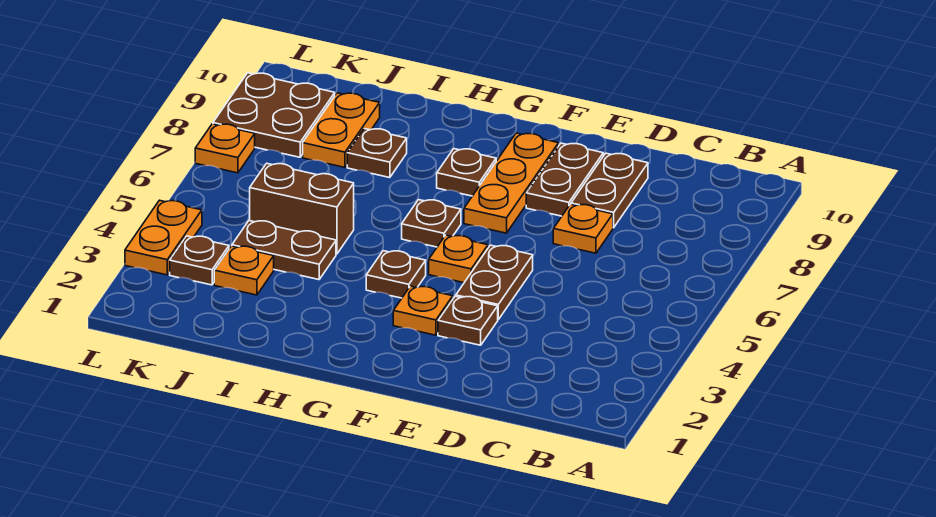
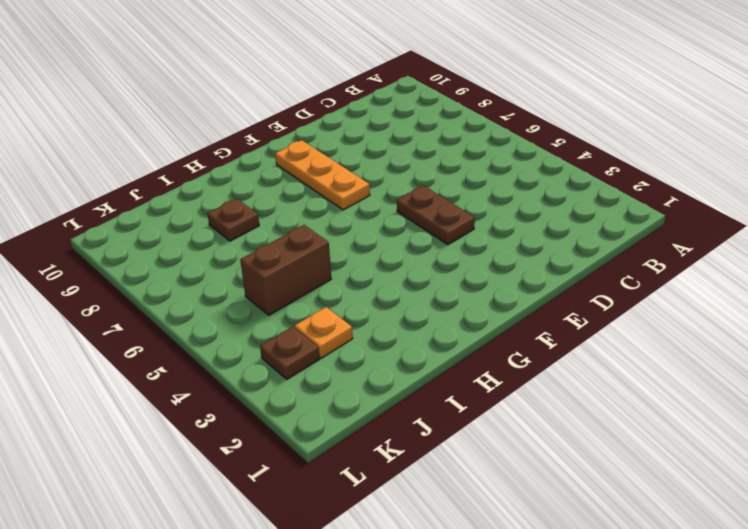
none -> orange plate D7 level 1
none -> brown plate D8:D9 level 1
none -> brown plate E3 level 1

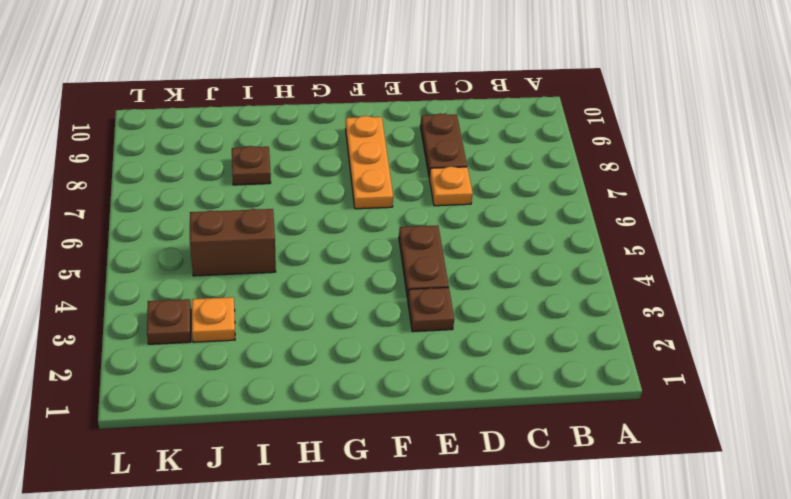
none -> brown plate E8:E9 level 1
none -> orange plate F3 level 1
none -> orange plate F5 level 1

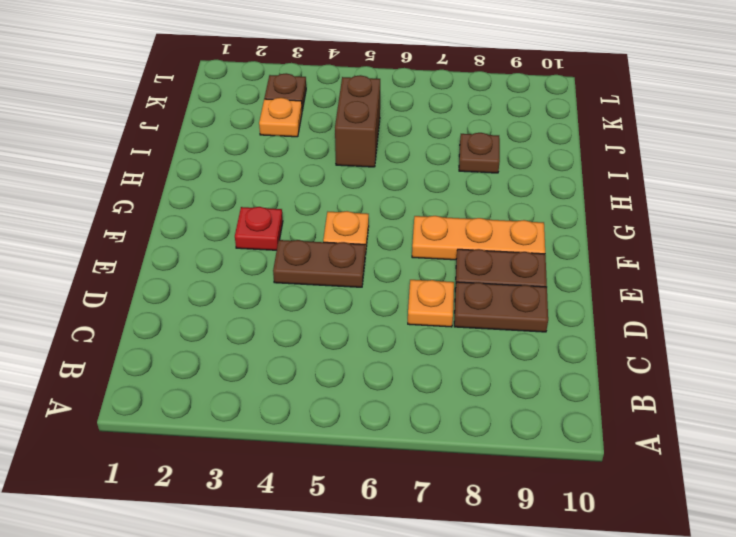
red plate F3 level 1 -> orange plate F3 level 1
none -> brown plate E3 level 1
none -> brown plate G4 level 1
none -> brown plate G6 level 1

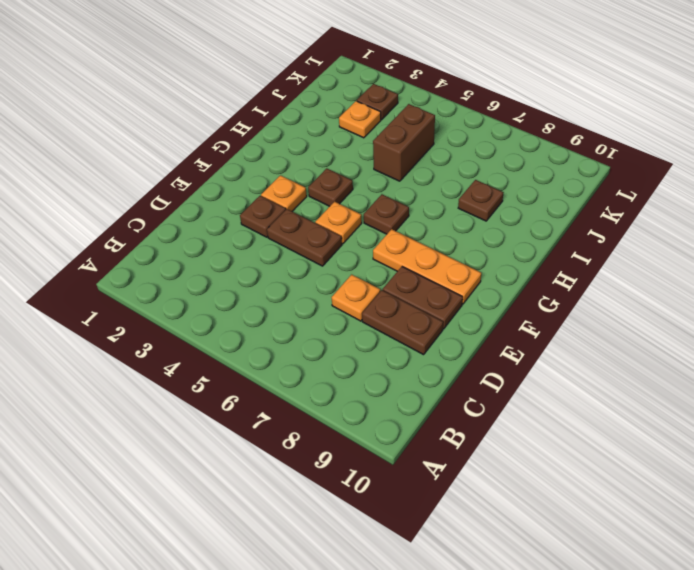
none -> brown plate G8 level 1
none -> brown plate I4:J4 level 1
none -> orange plate J8:J9 level 1

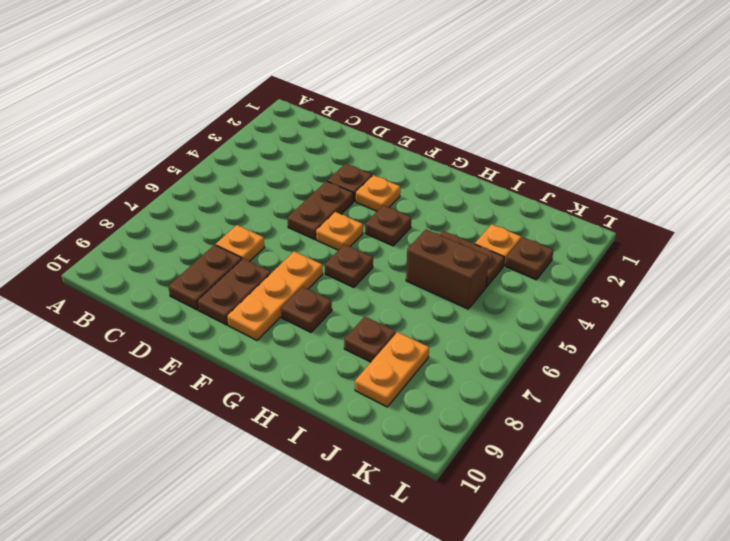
none -> brown plate K8:L9 level 1
none -> orange plate L3:L4 level 1
none -> orange plate L7 level 1

